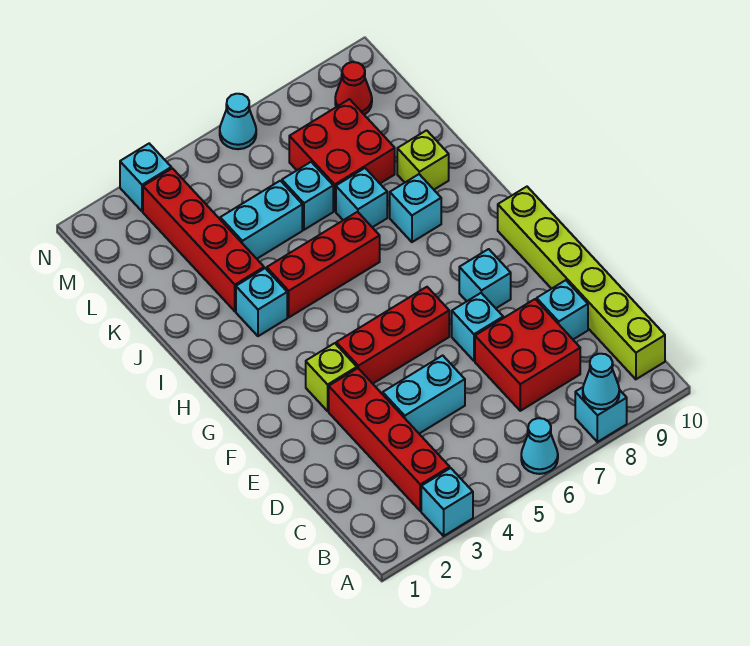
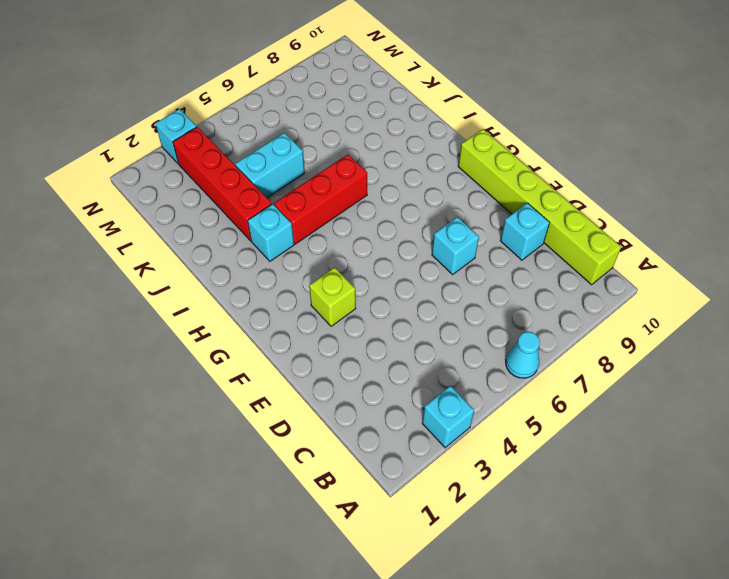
none -> cyan brick A8 level 1
none -> red brick B3:E3 level 1
none -> red brick C7:D8 level 1

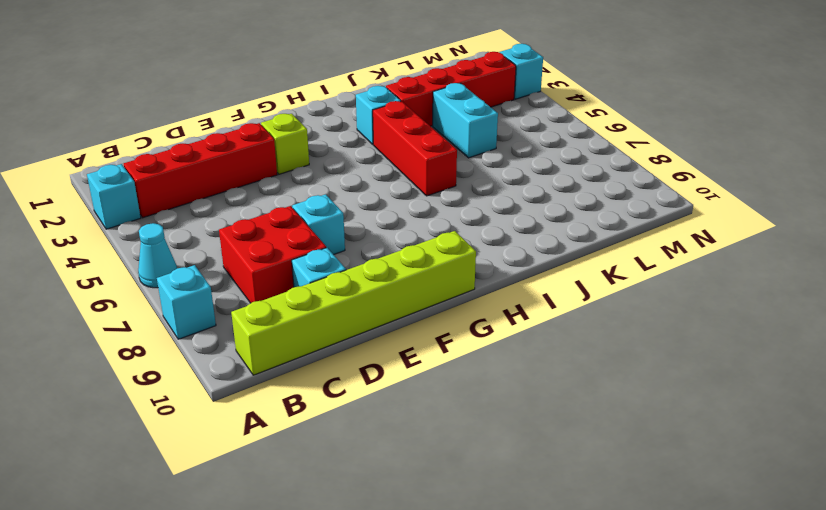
none -> cyan brick D4:D5 level 1
none -> red brick F4:F6 level 1
none -> cyan brick F8 level 1

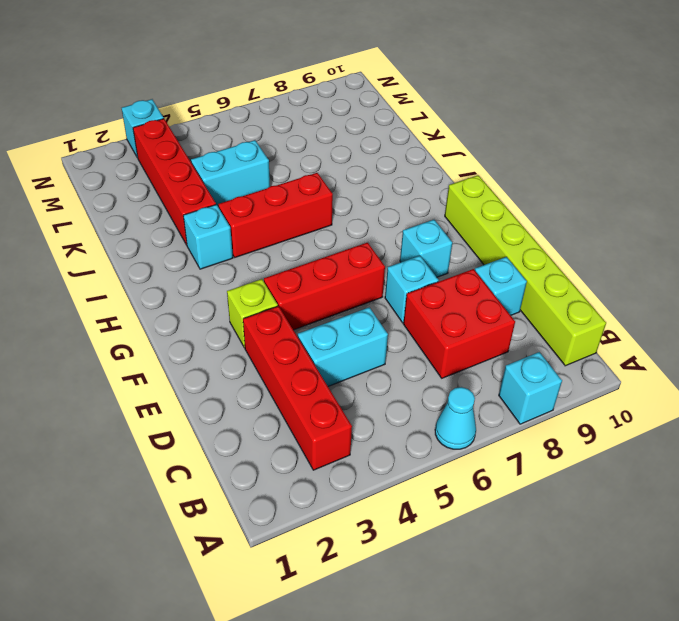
none -> cyan brick A3 level 1
none -> cyan brick I8 level 1
none -> cyan brick J7 level 1

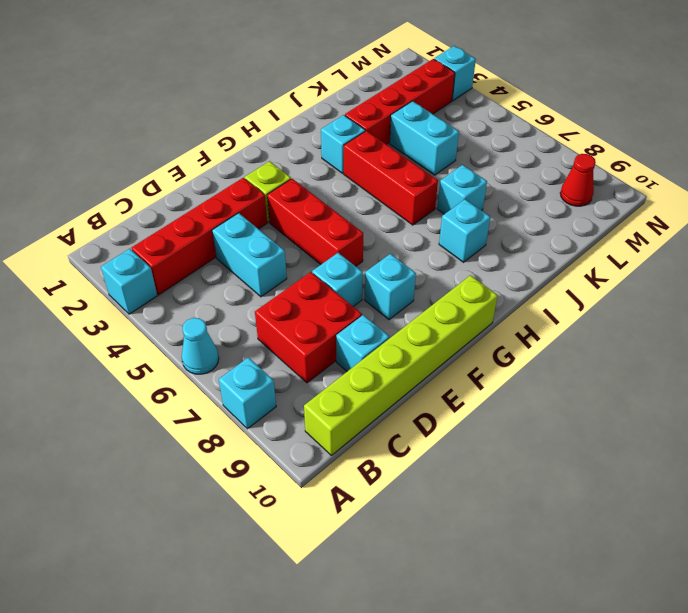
none -> lime brick J9 level 1
none -> cyan brick K6 level 1
none -> red brick K7:L8 level 1

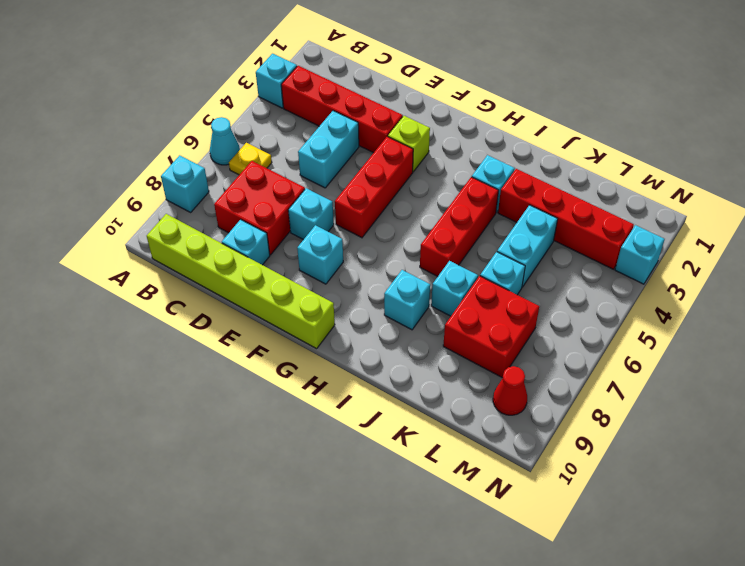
yellow plate B6 level 1 -> none
none -> lime brick J9 level 1
none -> cyan cone N6 level 1
none -> cyan cone A8 level 2

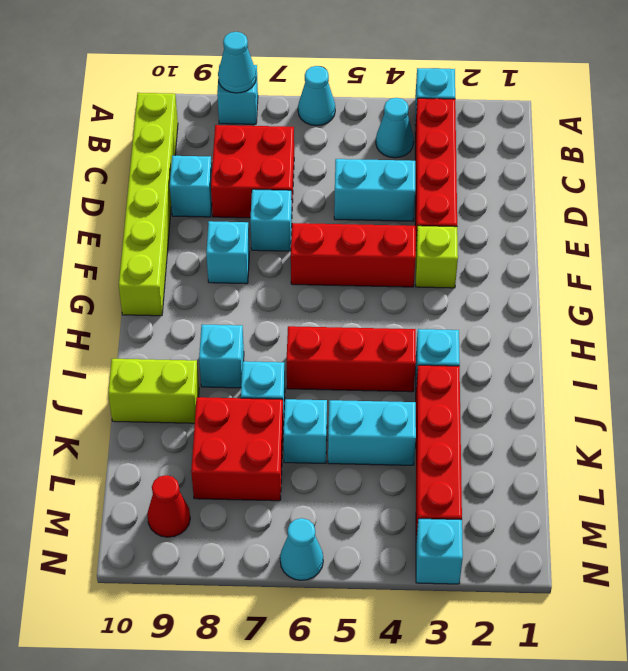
cyan cone B4 level 1 -> none
lime brick J9:J10 level 1 -> lime brick J9 level 1

